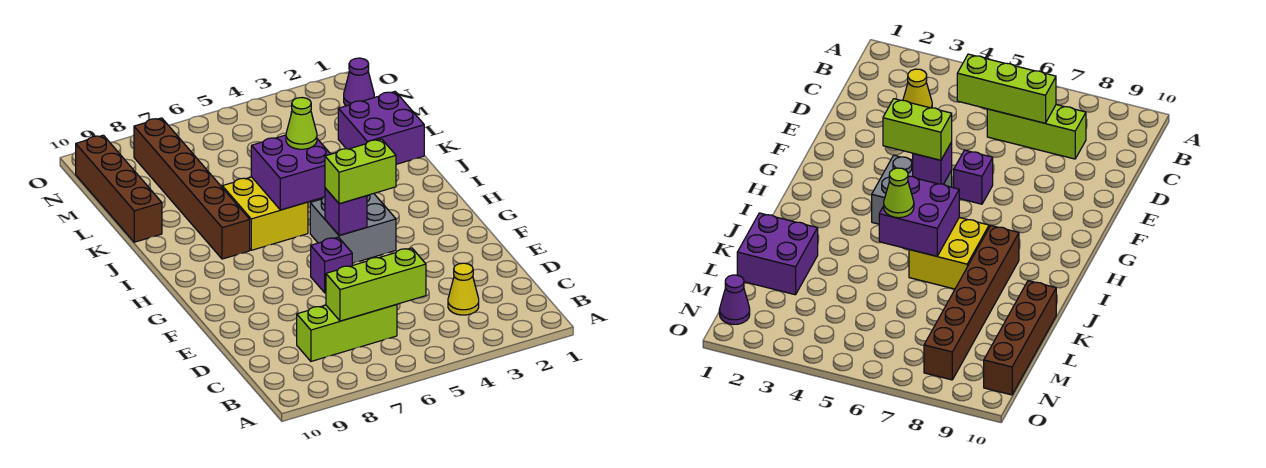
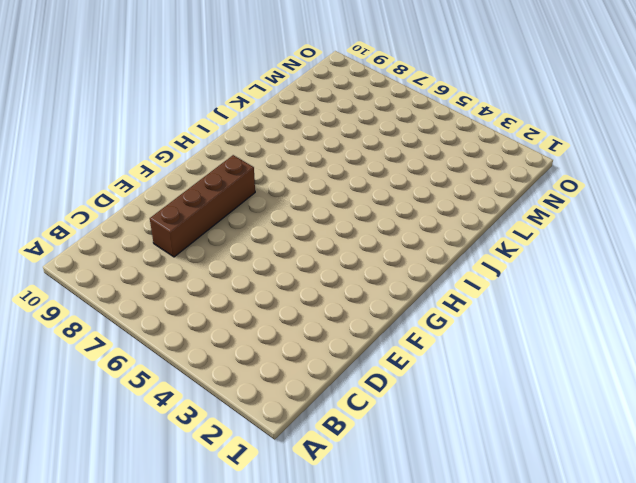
brown brick D8:G8 level 1 -> brown brick K10:N10 level 1
none -> yellow cone C3 level 1
none -> lime brick C6:C8 level 1
none -> purple brick F6 level 1

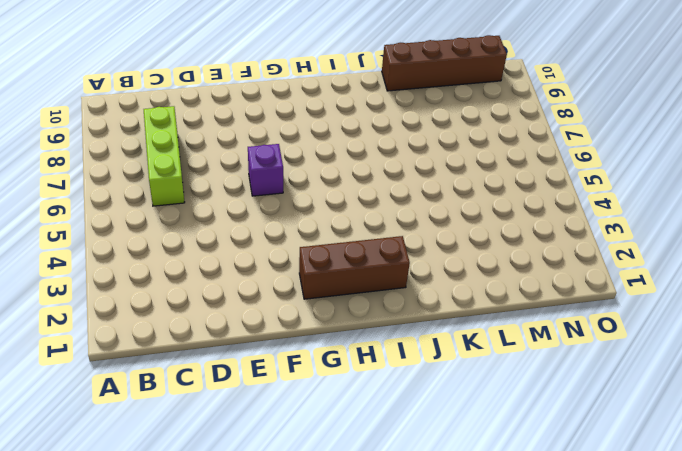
brown brick G2:I2 level 1 -> none
none -> yellow cone C3 level 1
none -> grey brick G4:H5 level 1
none -> yellow brick I6:J7 level 1

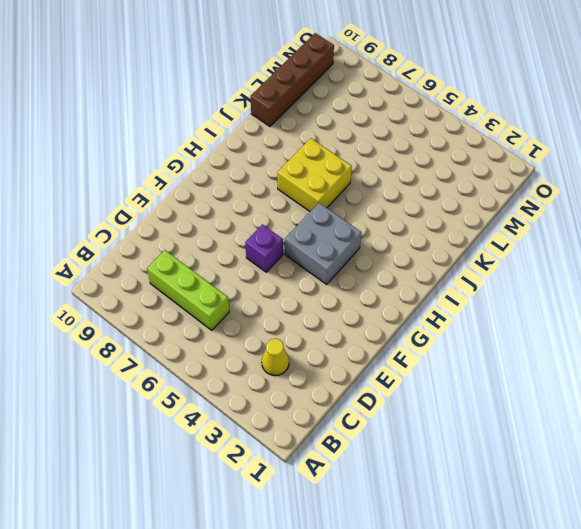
none -> brown brick I8:N8 level 1
none -> purple brick K1:L2 level 1
none -> purple cone N1 level 1

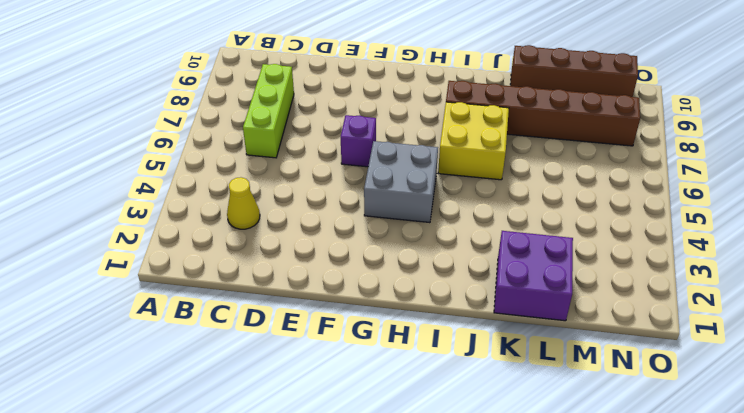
none -> purple cone N1 level 1
none -> lime brick C5:C7 level 2
none -> purple brick G5 level 2

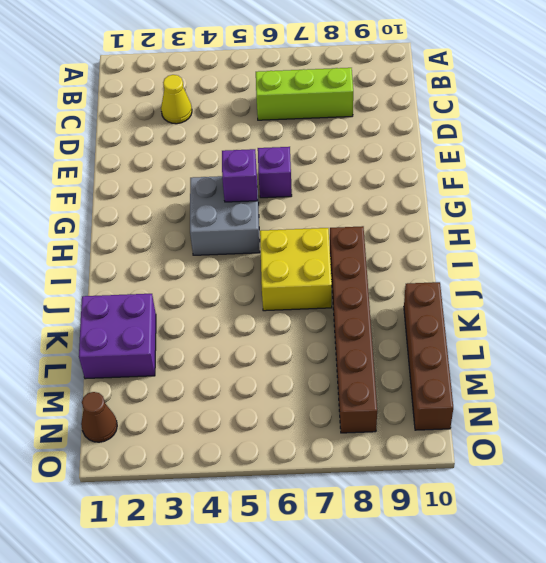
brown cone N1 level 1 -> purple cone N1 level 1
none -> lime brick C5:C7 level 2
none -> purple brick I5:J6 level 2
none -> lime brick G4:G5 level 3

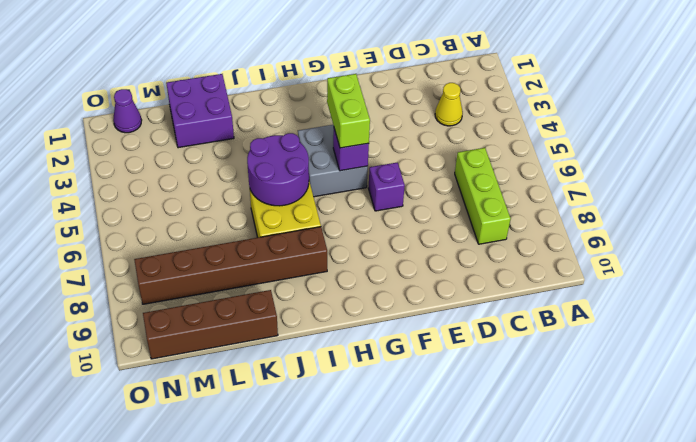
purple round brick I5:J6 level 2 -> purple brick I5:J6 level 2
none -> lime brick C5:C7 level 2
none -> lime cone J5 level 3

